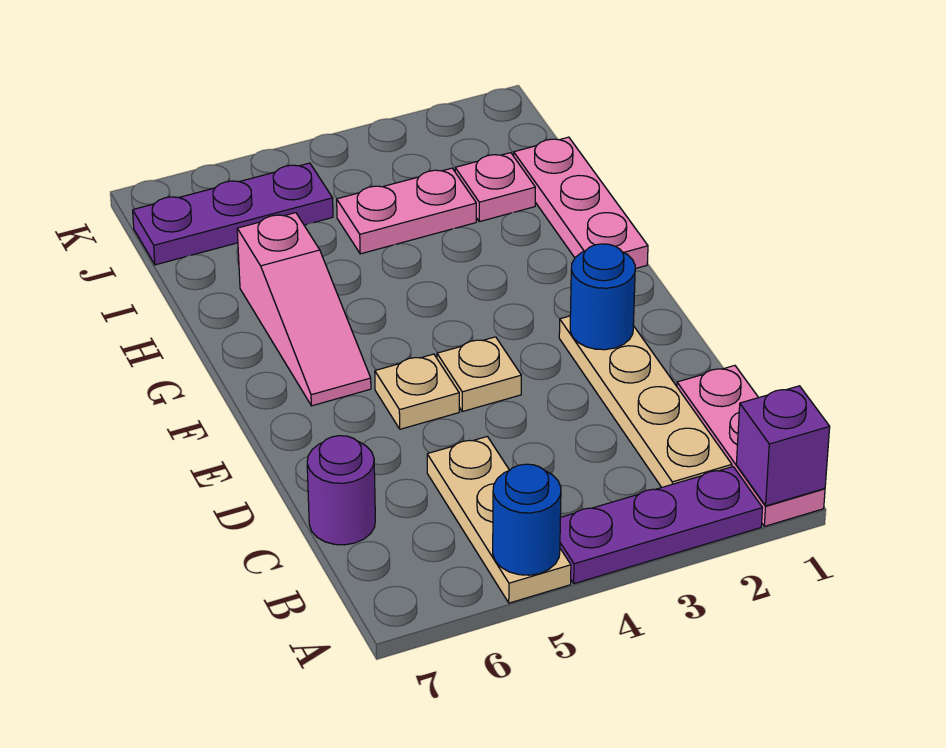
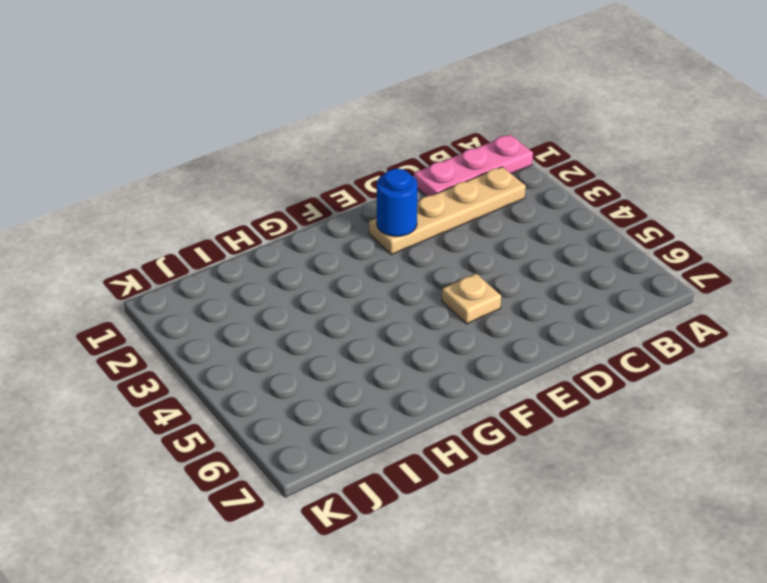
none -> purple plate A2:A4 level 1
none -> tan plate A5:C5 level 1
none -> purple round brick C7 level 1

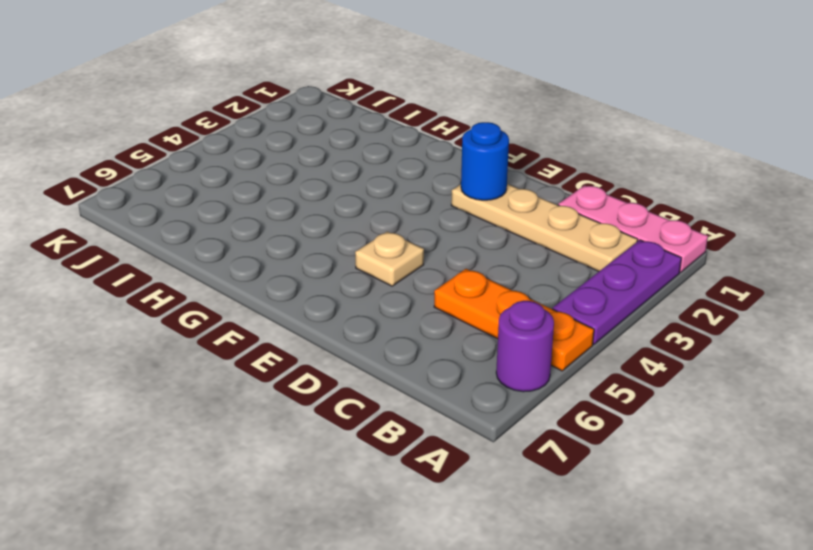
orange plate A5:C5 level 1 -> tan plate A5:C5 level 1
purple round brick A6 level 1 -> purple round brick C7 level 1
none -> tan plate E4 level 1
none -> pink slope F6:H6 level 1 top H
none -> pink plate G1:I1 level 1

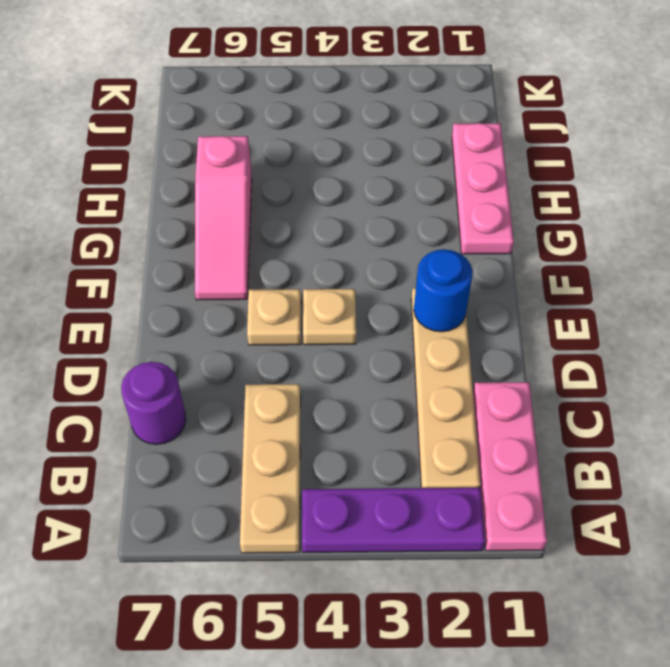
none -> pink plate I2 level 1
none -> pink plate I3:I4 level 1
none -> purple plate J5:J7 level 1

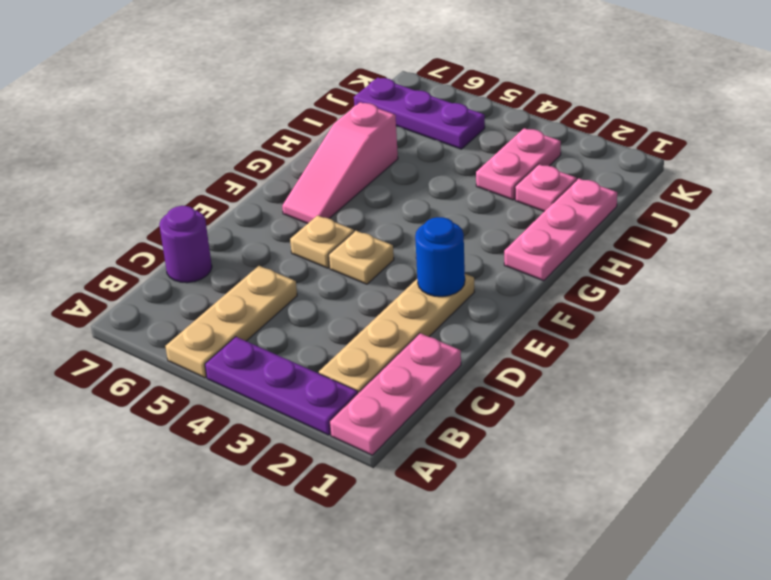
pink plate I3:J3 level 1 -> pink plate I3:I4 level 1
none -> purple brick A1 level 2
none -> blue round brick A5 level 2

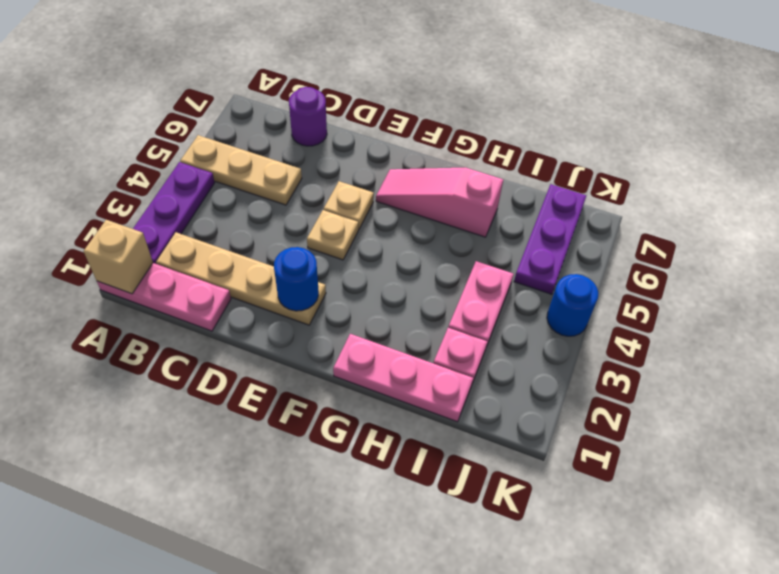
tan brick A1 level 2 -> purple brick A1 level 2
blue round brick K4 level 1 -> blue round brick A5 level 2

